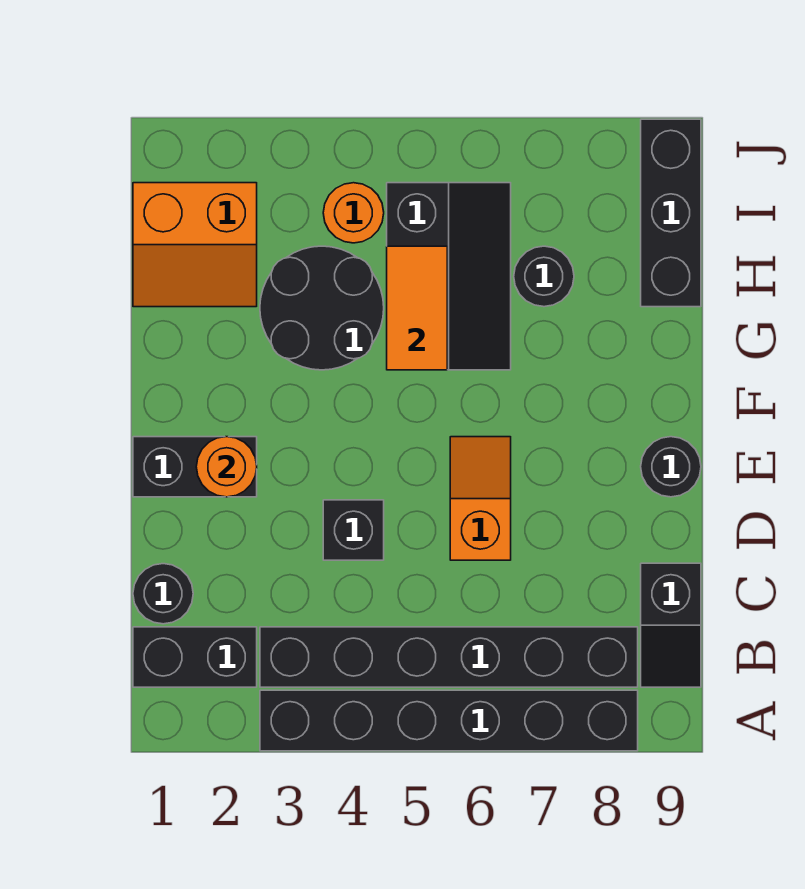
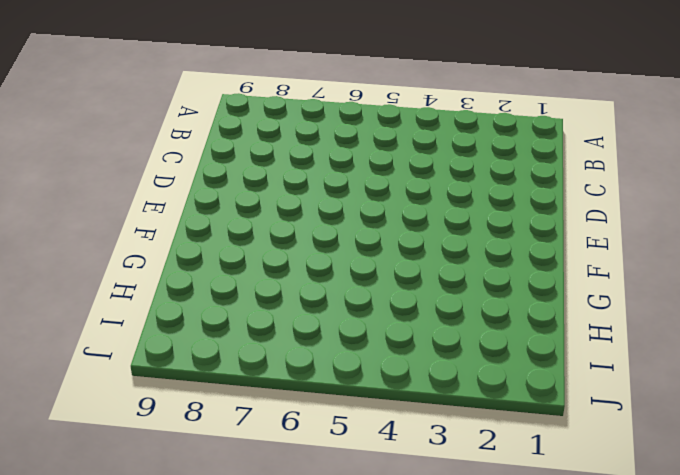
none -> black brick A3:A8 level 1
none -> black brick B1:B2 level 1
none -> black brick B3:B8 level 1

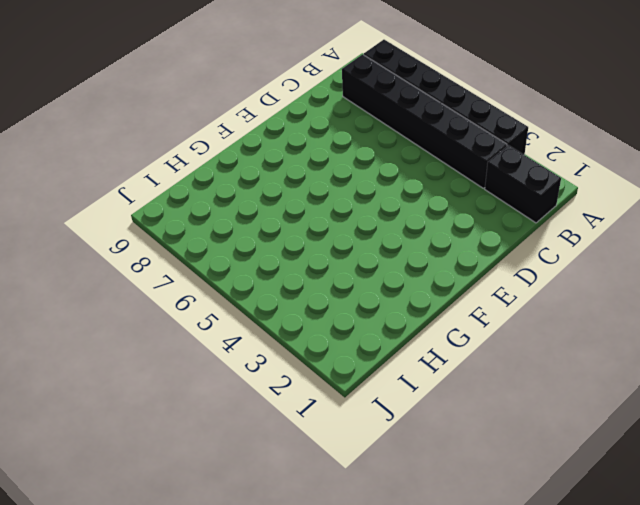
none -> black slope B9:C9 level 1 top C
none -> black round brick C1 level 1
none -> black brick D4 level 1

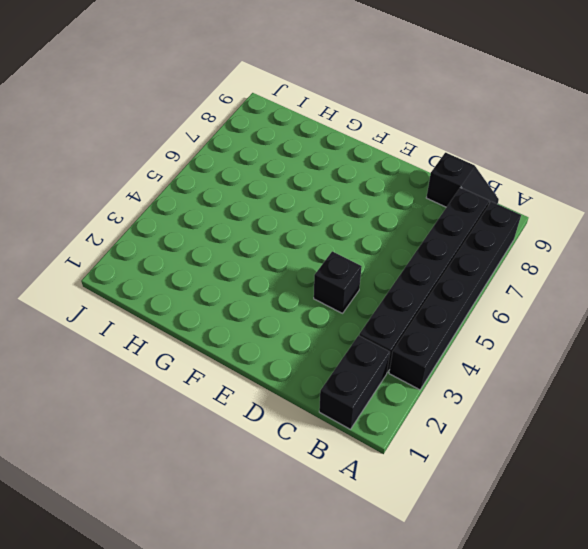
none -> black round brick C1 level 1
none -> orange slope D6:E6 level 1 top D
none -> black brick E1:E2 level 1

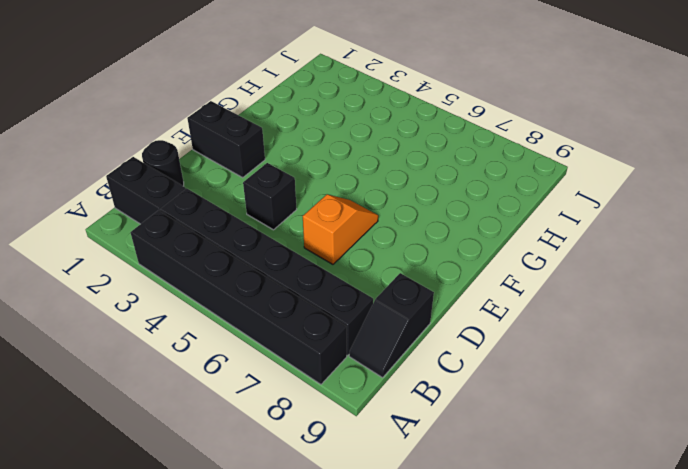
none -> black round brick E9 level 1
none -> black round brick G3:H4 level 1
none -> black slope G5:I6 level 1 top 5

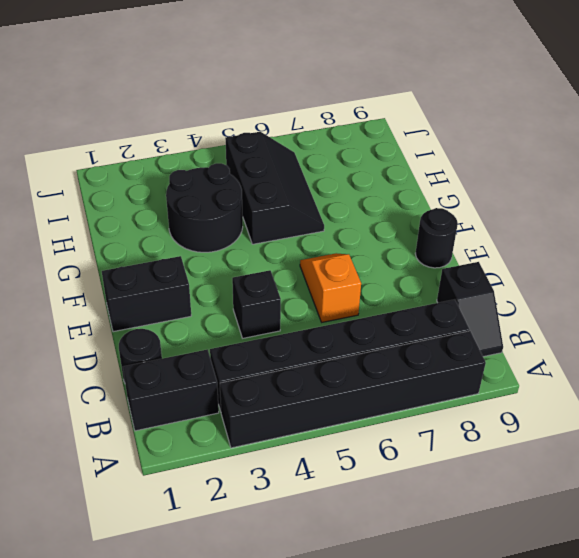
none -> orange slope H1:I2 level 1 top I
none -> black round brick H7 level 1
none -> black brick H9:J9 level 1

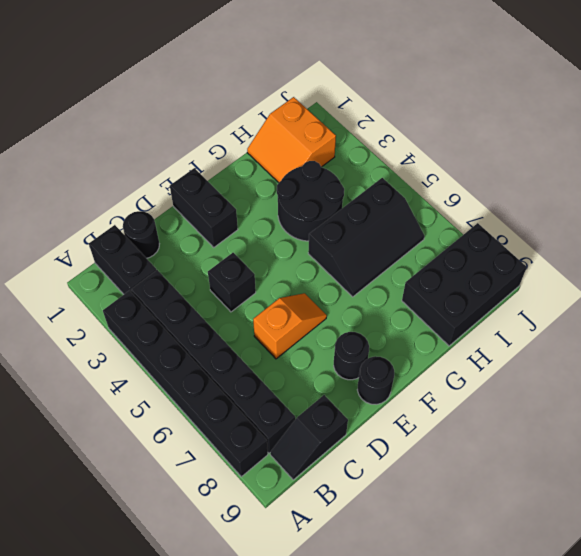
black round brick E8 level 1 -> black round brick H7 level 1
black brick H8:J9 level 1 -> black brick H9:J9 level 1
none -> orange round brick I4 level 1
none -> orange round brick E2 level 2
none -> orange tile G5:H5 level 2

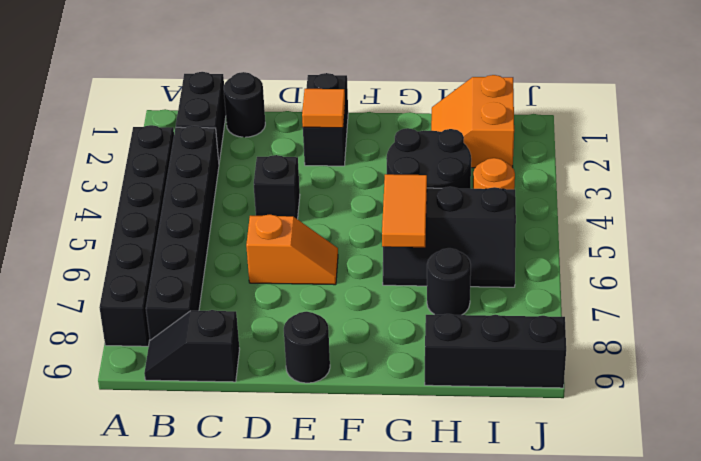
orange tile E2 level 2 -> orange round brick E2 level 2
orange tile G5:G6 level 2 -> orange tile G5:H5 level 2

